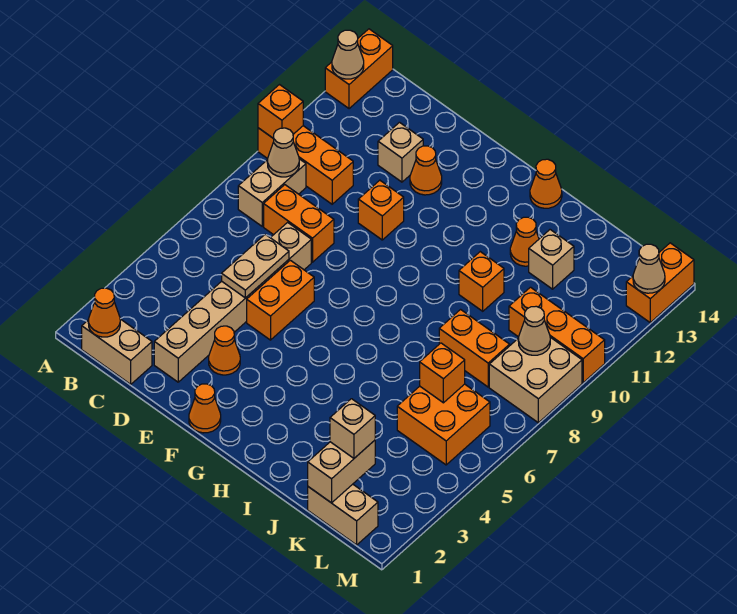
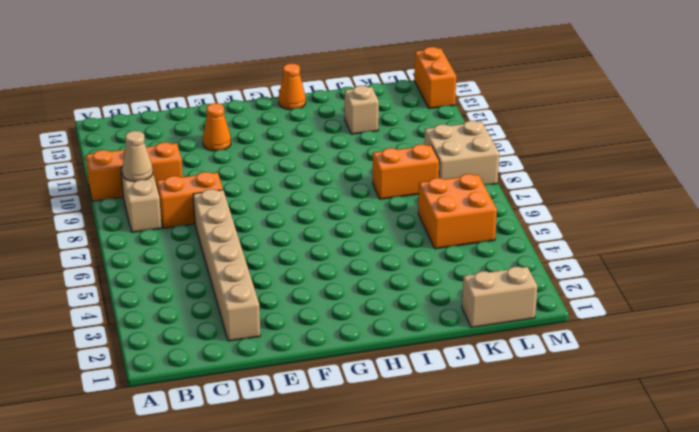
none -> orange brick A13:A14 level 1
none -> tan brick B1:C1 level 1
none -> tan brick D12 level 1
none -> orange cone E3 level 1

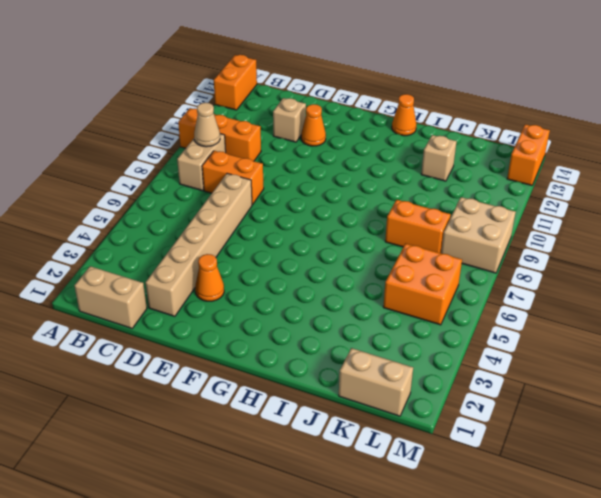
none -> orange brick E5:E6 level 1
none -> orange brick E10 level 1
none -> orange cone F1 level 1
none -> orange brick I10 level 1

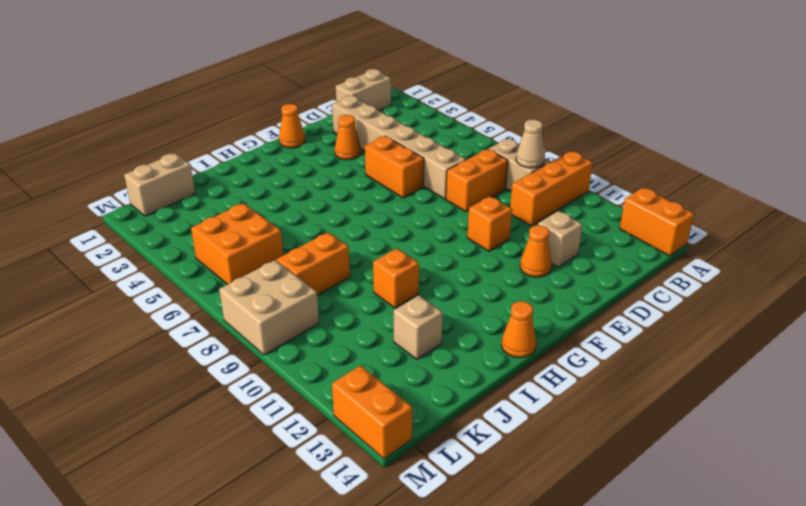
none -> orange cone I12 level 1
none -> orange brick K10:M10 level 1
none -> orange brick A10 level 2
none -> tan cone A13 level 2

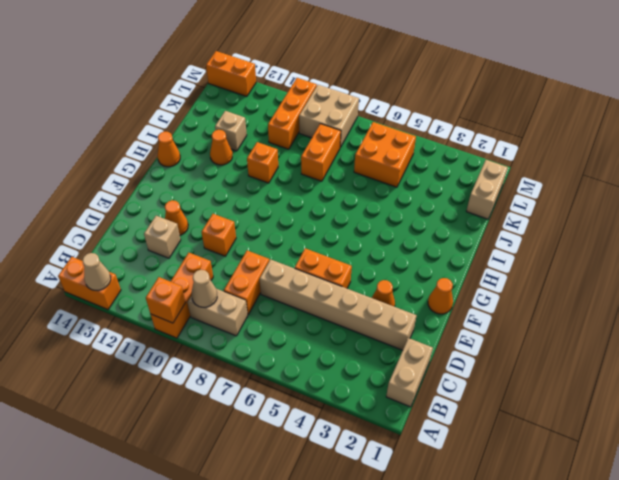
none -> orange cone B1 level 2
none -> tan plate D5:D6 level 2
none -> tan brick K1:K2 level 2
none -> orange brick K6 level 2

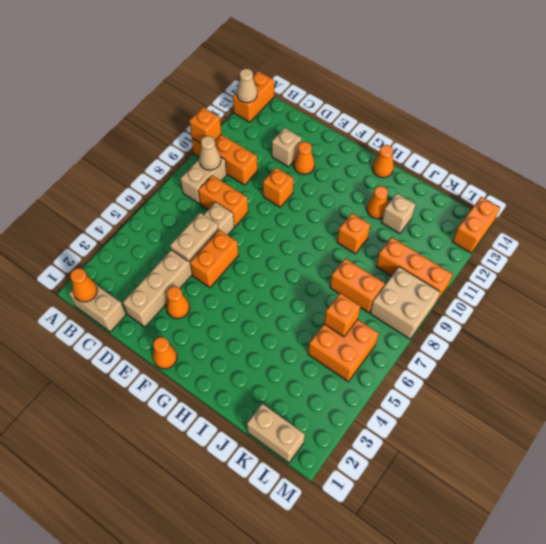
none -> tan brick K1:K2 level 2
none -> tan cone L9 level 2
none -> tan cone M13 level 2
none -> tan brick K2 level 3

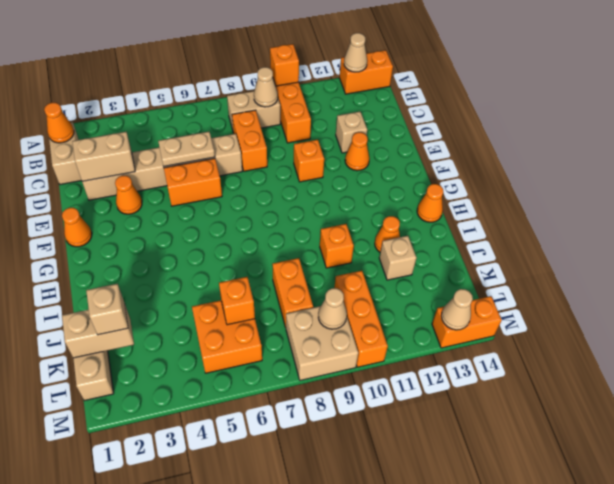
tan brick D2:D3 level 2 -> none

